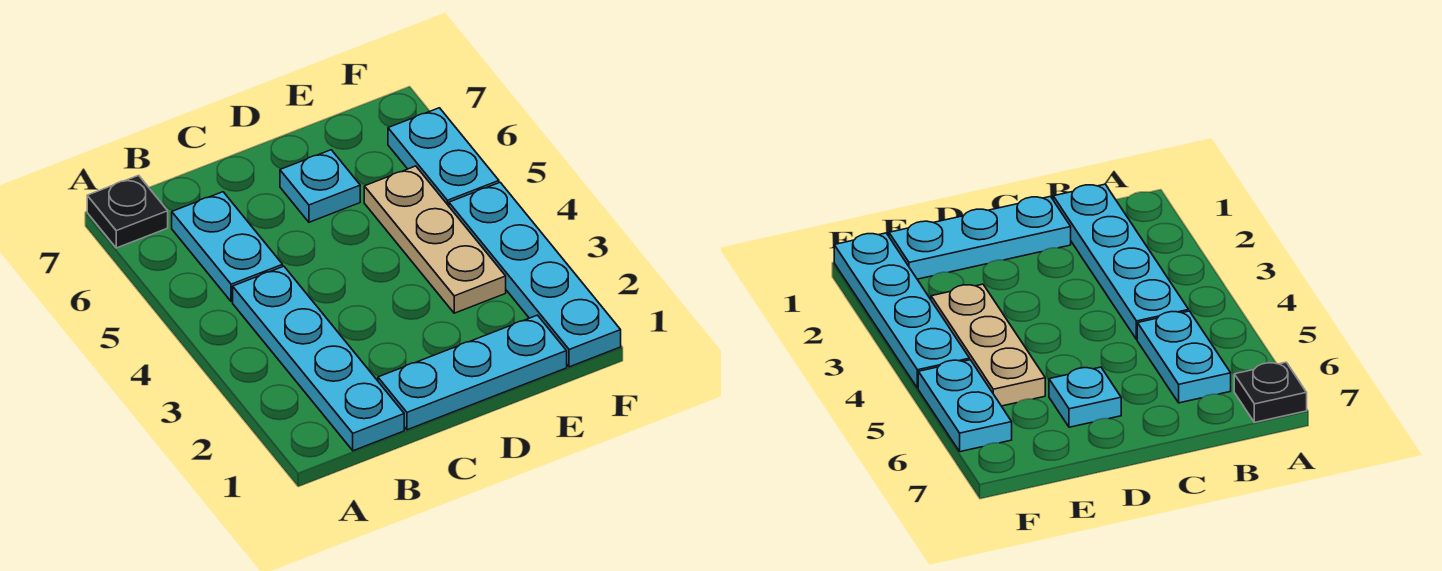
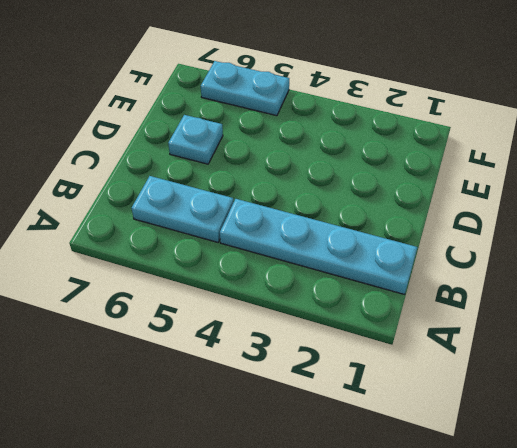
none -> black plate A7 level 1
none -> cyan plate C1:E1 level 1

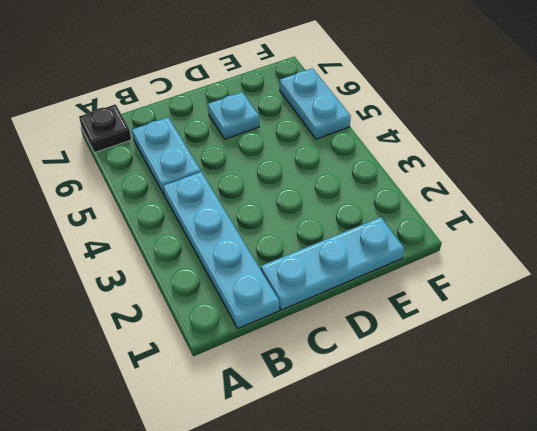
none -> tan plate E3:E5 level 1
none -> cyan plate F1:F4 level 1

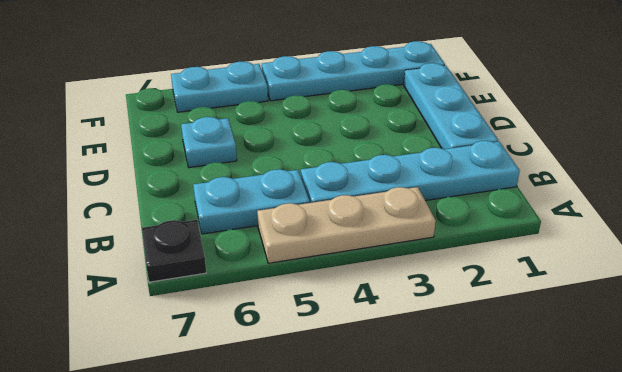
tan plate A3:A5 level 1 -> tan plate E3:E5 level 1

